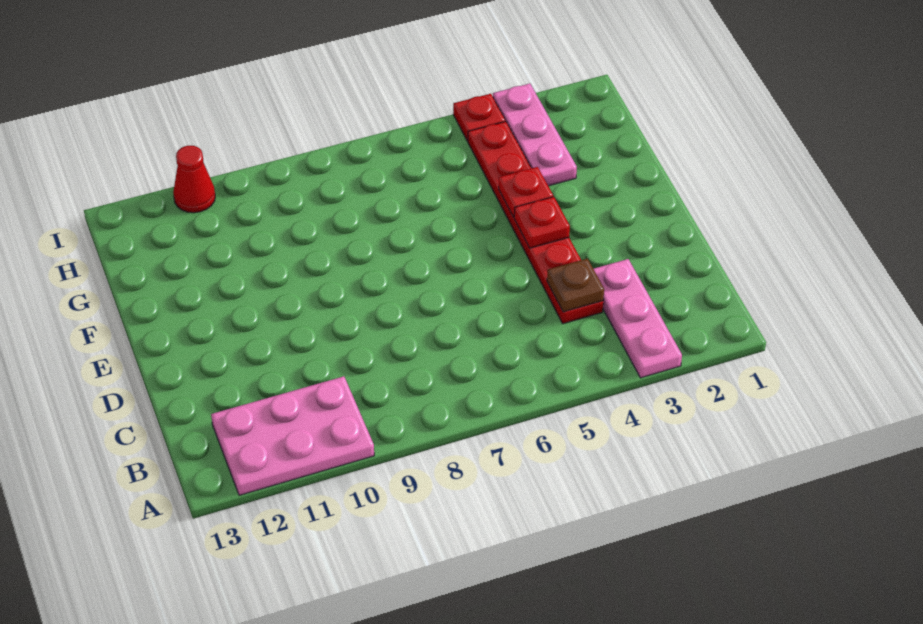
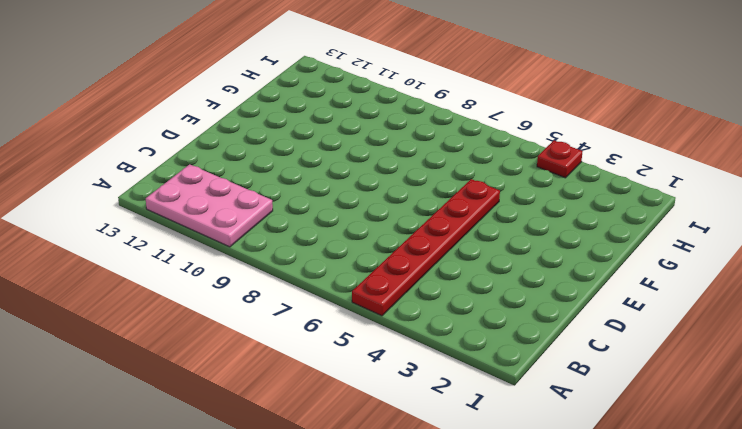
red plate A5:F5 level 1 -> red plate C4:H4 level 1
none -> pink plate A3:C3 level 1
none -> pink plate G3:I3 level 1

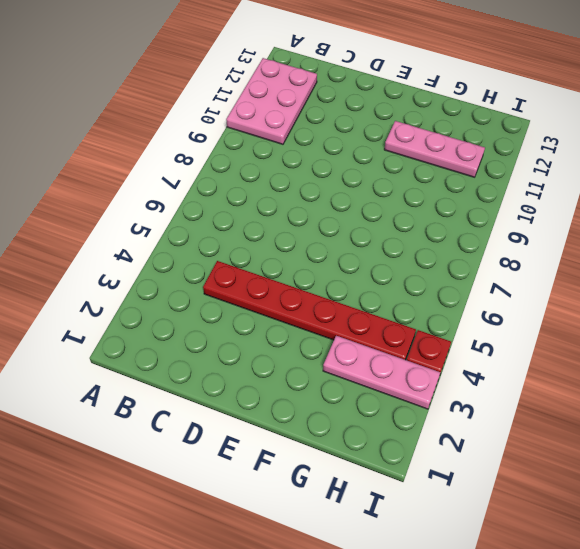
pink plate F11:H11 level 1 -> pink plate A3:C3 level 1
none -> red cone I11 level 1
none -> brown plate C4 level 2

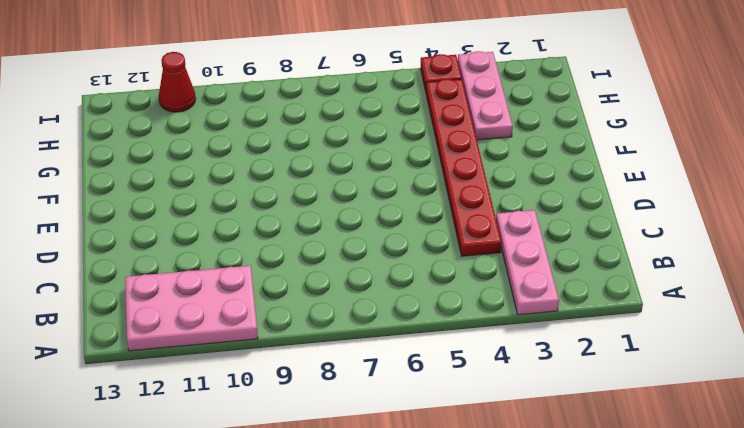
none -> brown plate C4 level 2
none -> red plate E4 level 2

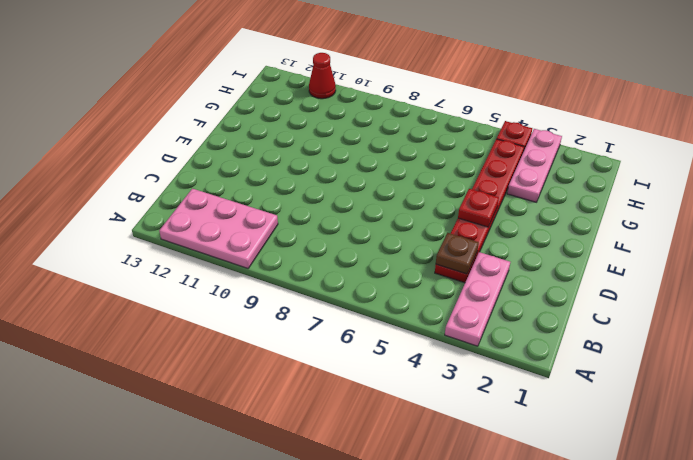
none -> red plate F4 level 2

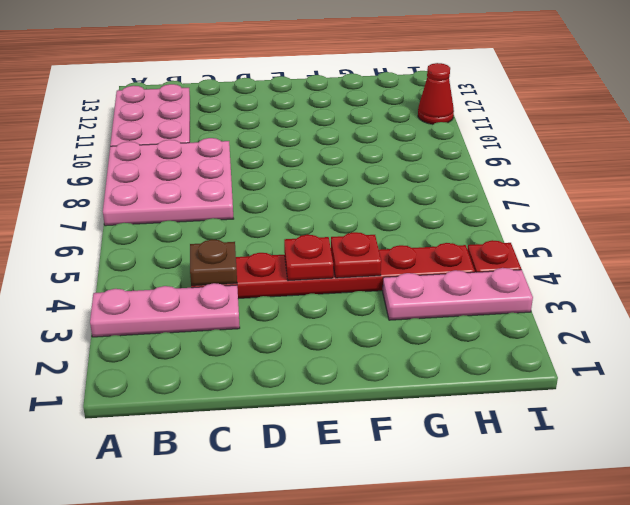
pink plate A7:C9 level 1 -> none

